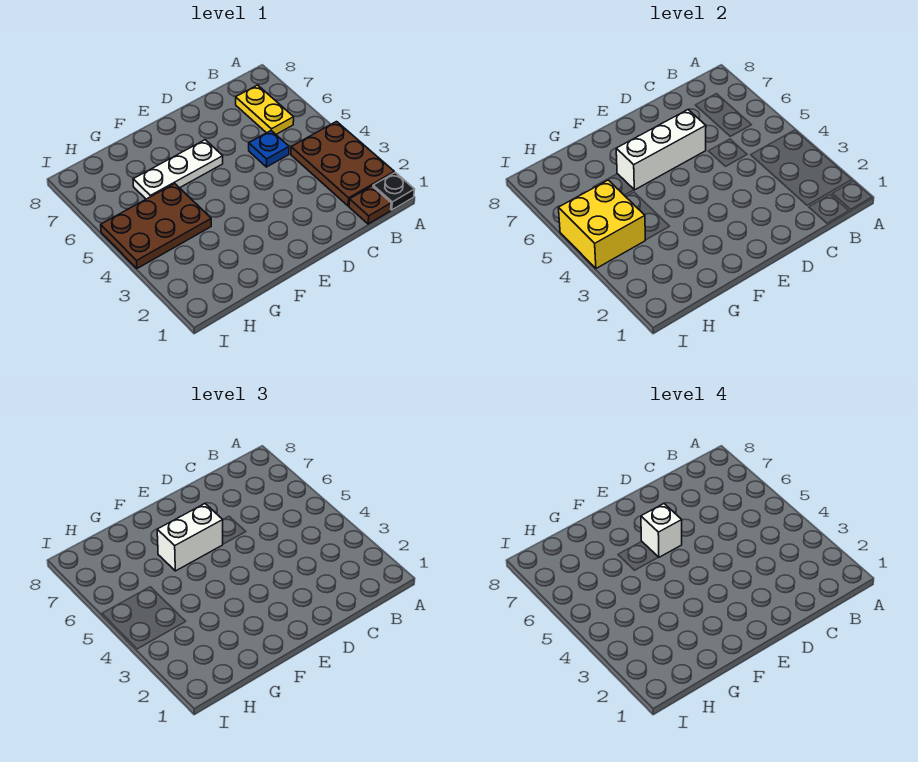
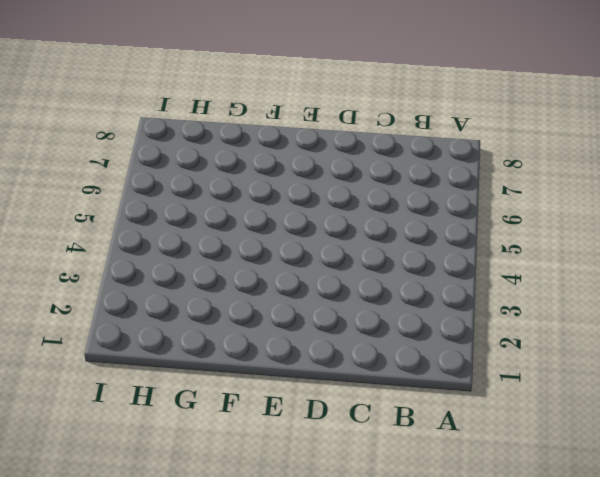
none -> black plate A1 level 1
none -> brown plate A2:B4 level 1

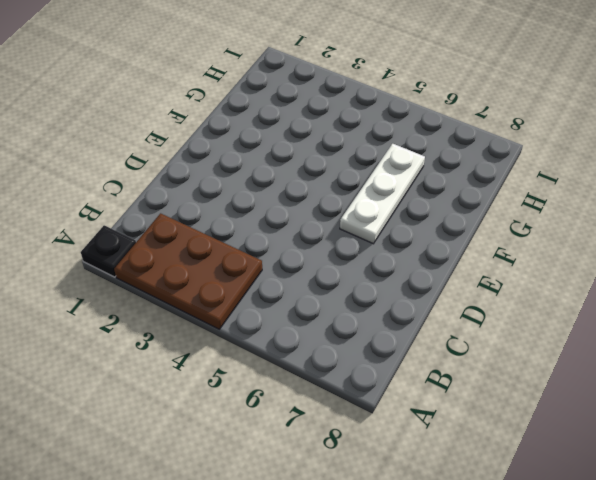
none -> brown plate B1 level 1
none -> yellow plate B6:B7 level 1

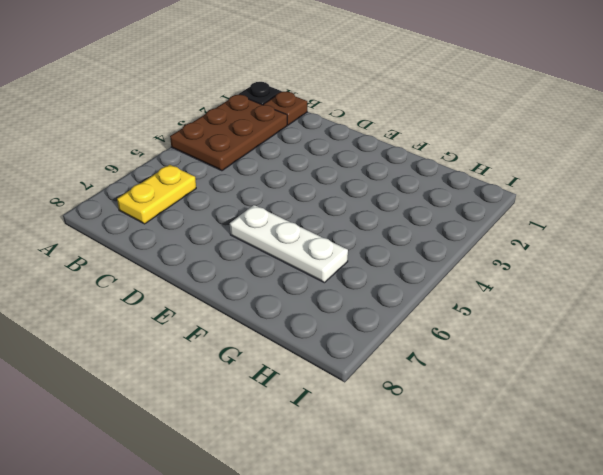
none -> blue plate C5 level 1
none -> brown plate G4:I5 level 1

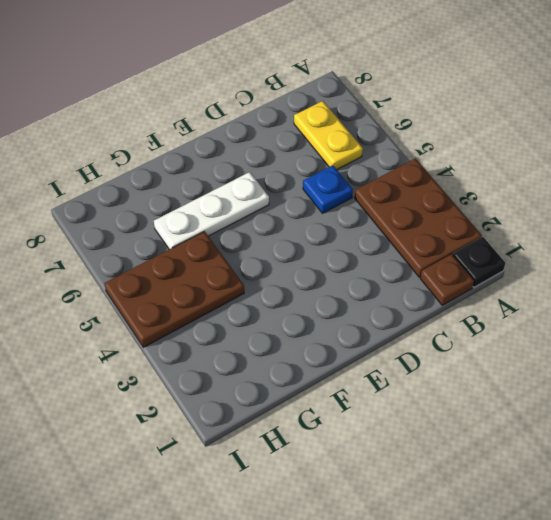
none -> white brick D6:F6 level 2
none -> yellow brick H4:I5 level 2

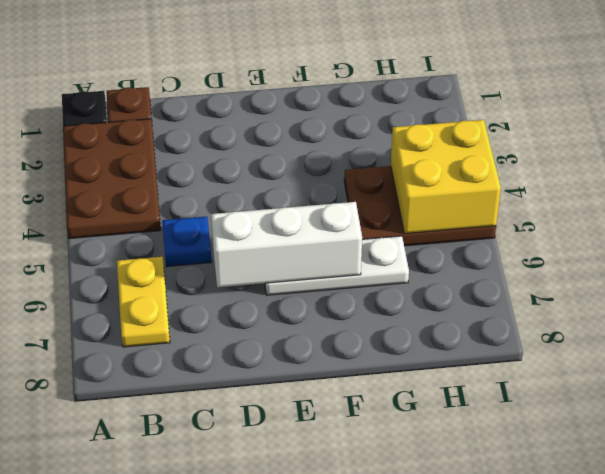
none -> white brick E6:F6 level 3
none -> white brick E6 level 4

